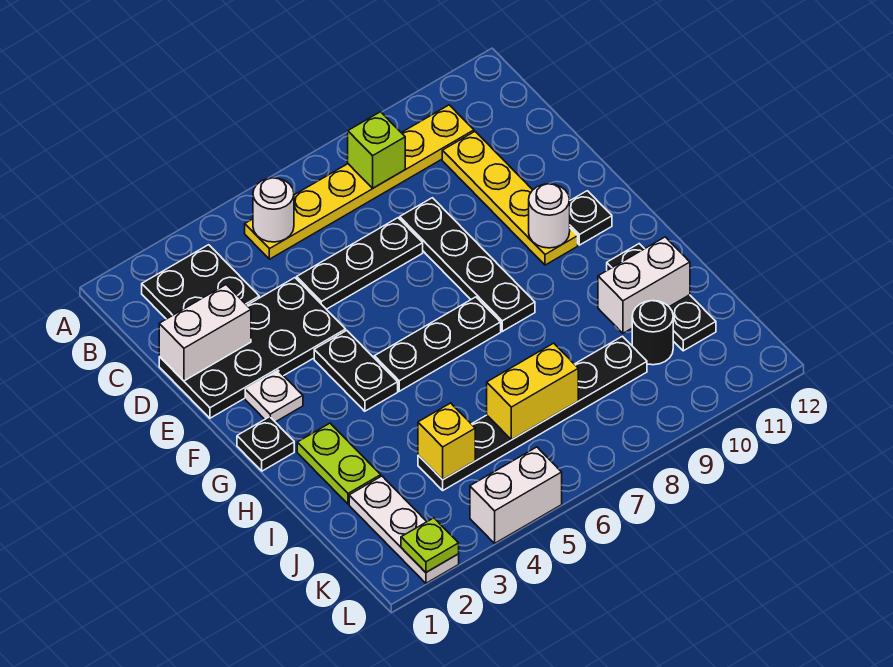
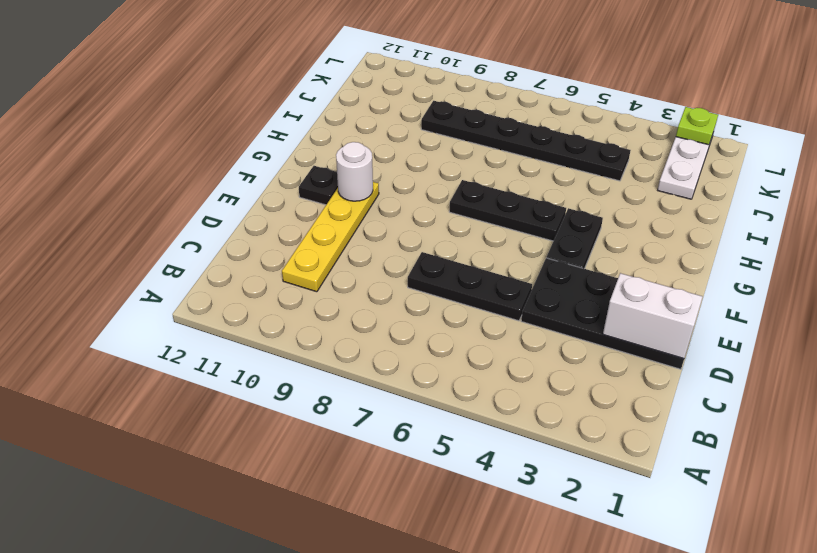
none -> black plate B2:C3 level 1
none -> yellow plate B5:B10 level 1
none -> black plate D8:G8 level 1

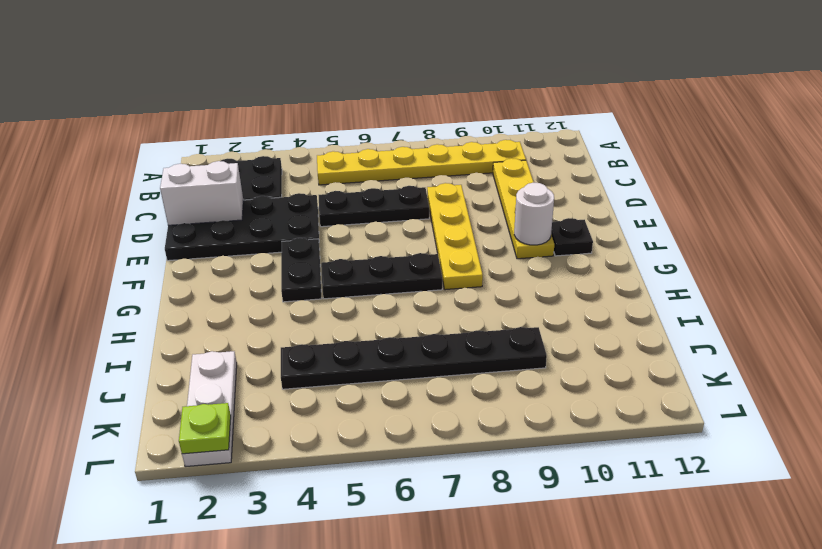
yellow plate D8:G8 level 1 -> black plate D8:G8 level 1
none -> white plate F2 level 1
none -> black plate G1 level 1
none -> lime plate H2:I2 level 1

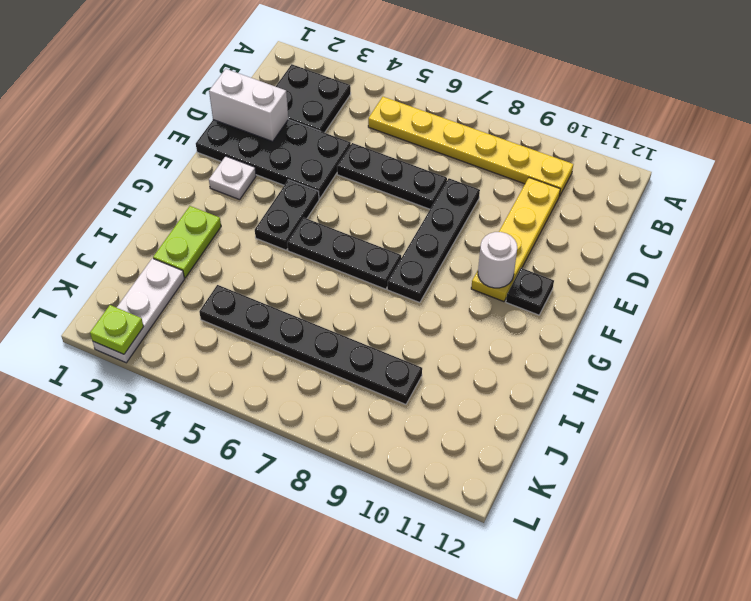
none -> black plate G1 level 1
none -> black plate H11:J11 level 1
none -> black round brick J10 level 1

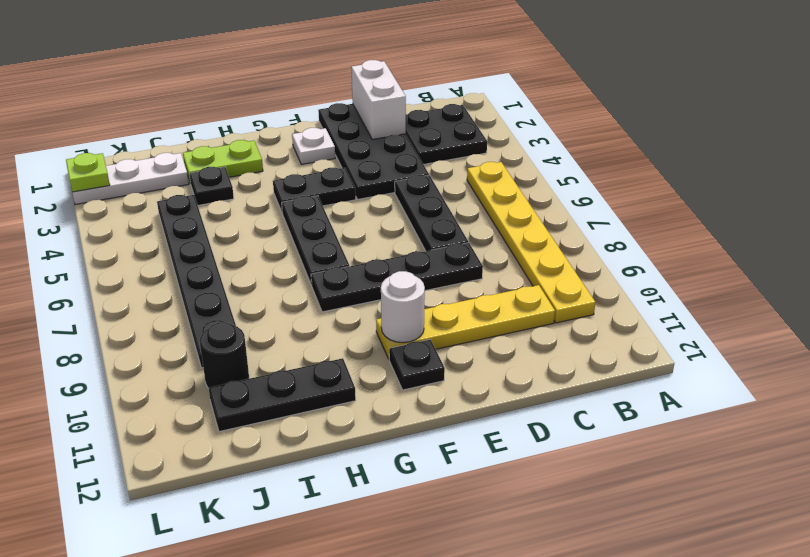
black plate I3 level 1 -> black plate G1 level 1
none -> white brick L4:L5 level 1
none -> white round brick B5 level 2
none -> lime brick B8 level 2

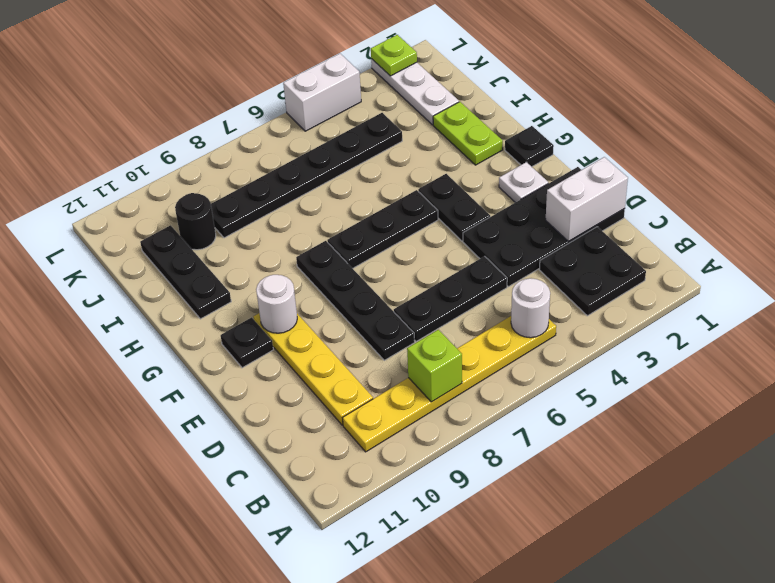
none -> white brick I10:I11 level 2
none -> yellow brick J4 level 2
none -> yellow brick J6:J7 level 2

